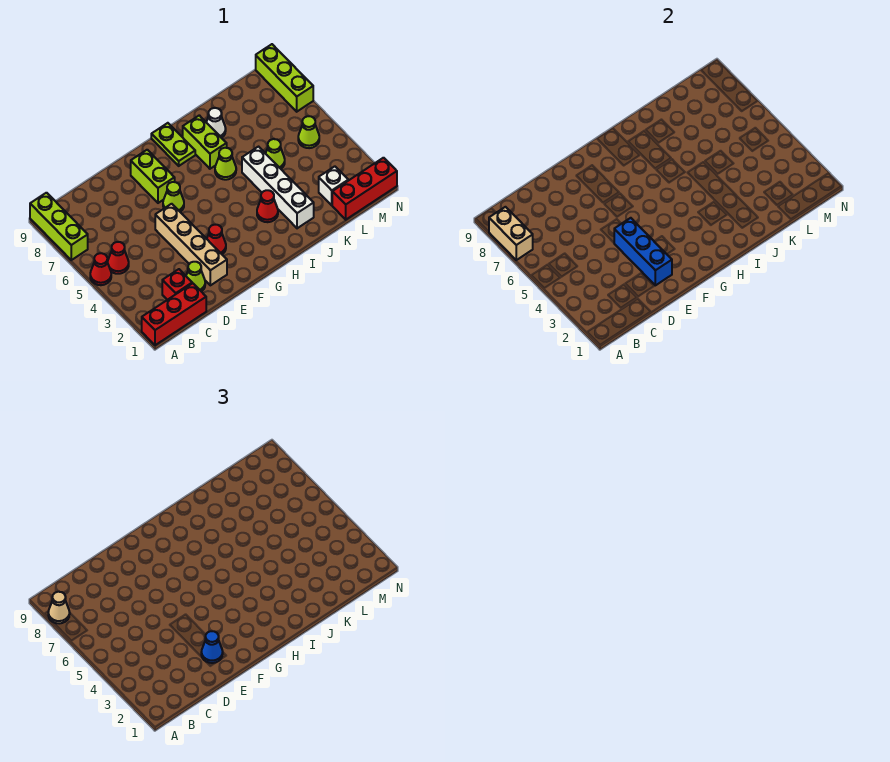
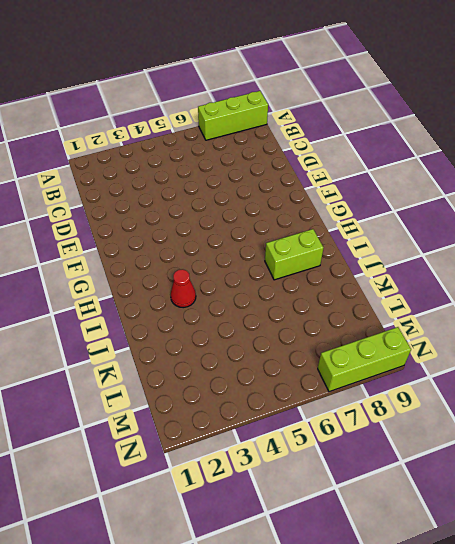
none -> red brick A1:C1 level 1
none -> red cone A5 level 1
none -> red cone B5 level 1

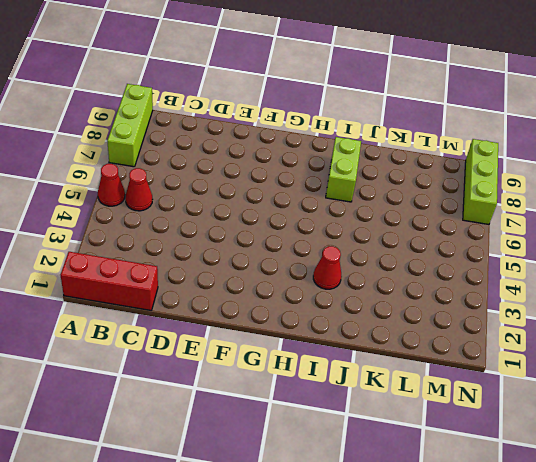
none -> red brick C2 level 1
none -> lime cone D2 level 1
none -> tan brick E2:E5 level 1

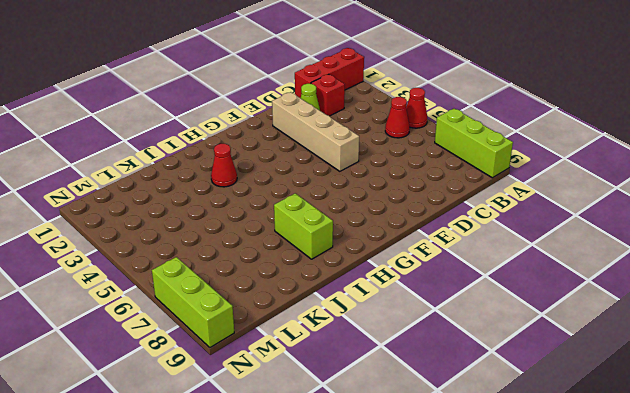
none -> red cone F3 level 1
none -> lime cone F6 level 1
none -> lime brick F7:F8 level 1

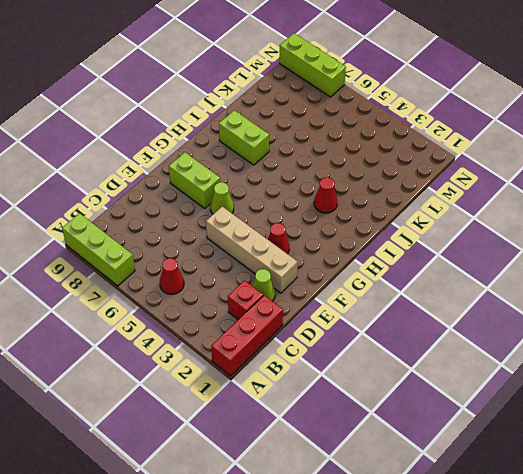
none -> red cone A5 level 1
none -> lime plate H8:H9 level 1
none -> lime cone I6 level 1

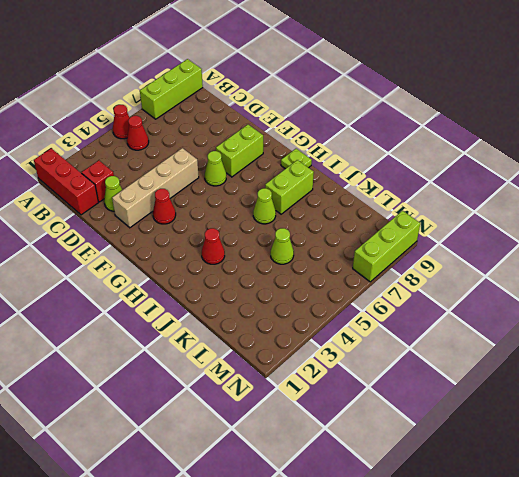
lime plate H9 level 1 -> lime plate H8:H9 level 1
none -> white brick J2:J5 level 1
none -> white cone J8 level 1
none -> red brick L1:N1 level 1

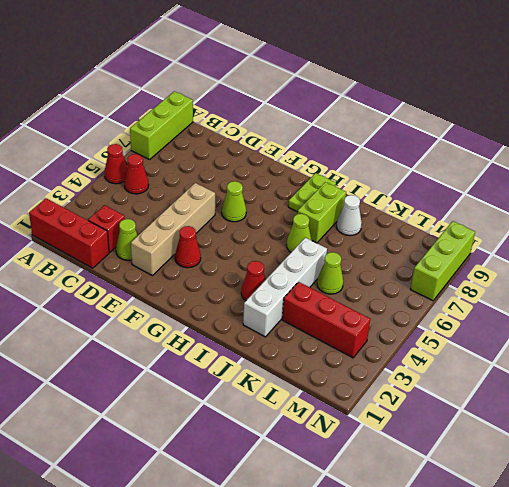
red brick K3:M3 level 1 -> red brick L1:N1 level 1
none -> lime brick F7:F8 level 1
none -> white brick L2 level 1
none -> lime cone M5 level 1

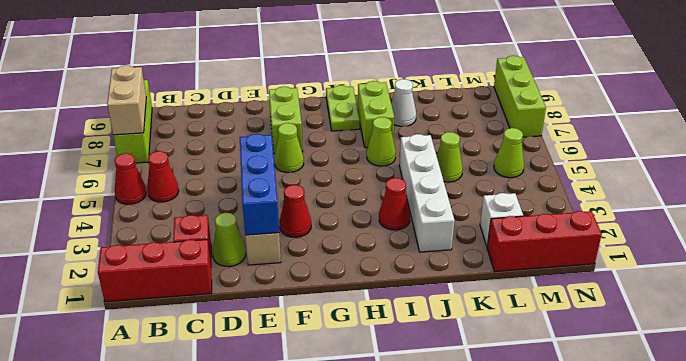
none -> tan cone A8 level 3
none -> blue cone E2 level 3

